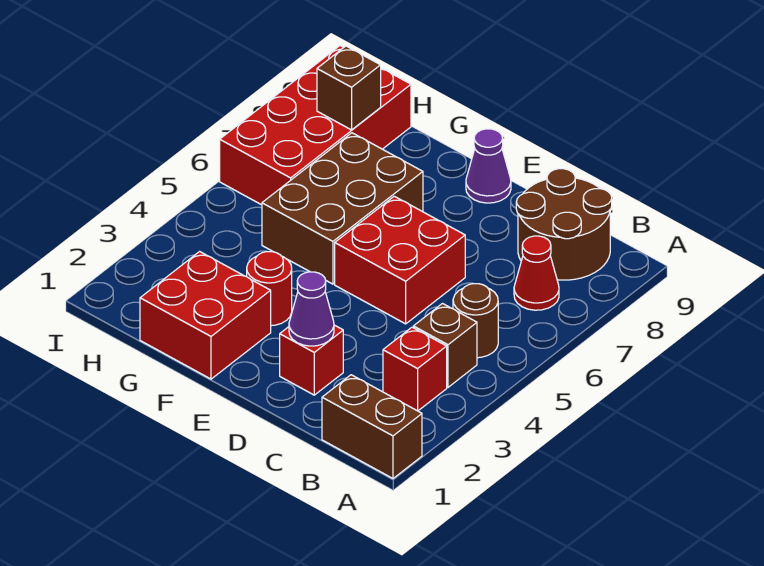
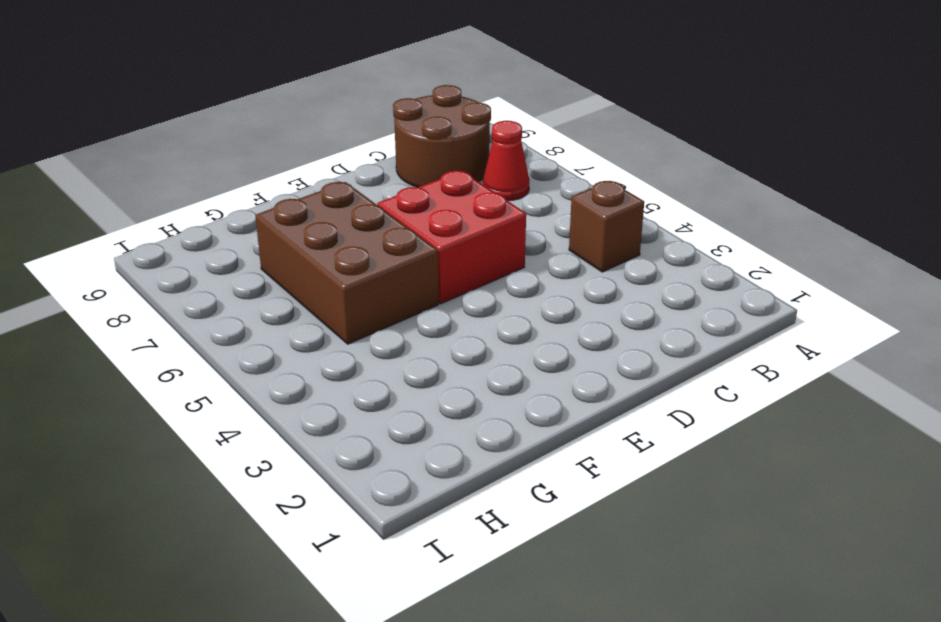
none -> brown brick A1:B1 level 1
none -> red brick B3 level 1
none -> brown round brick B5 level 1

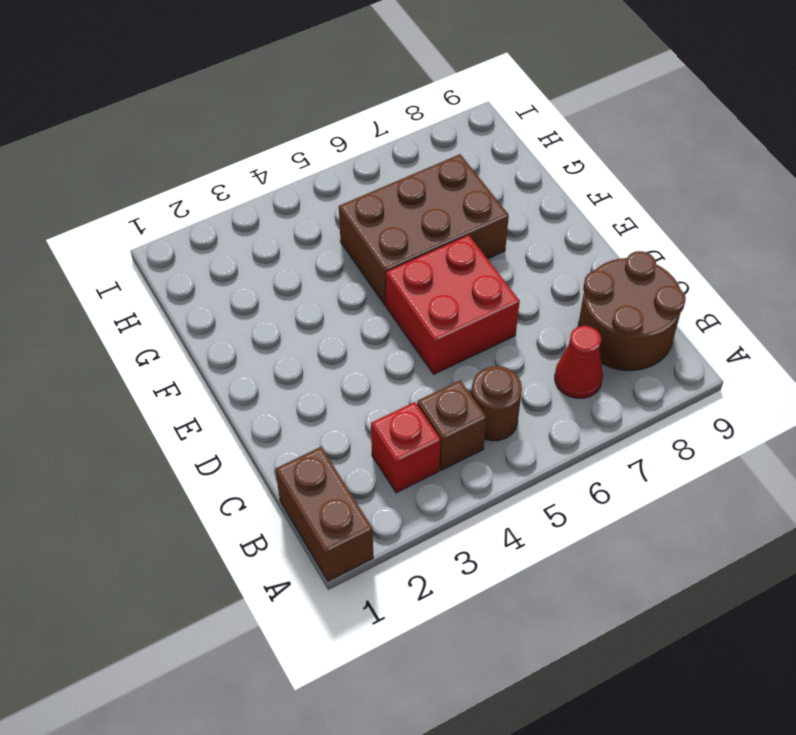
none -> red brick D2 level 1
none -> purple cone E9 level 1
none -> red brick F1:G2 level 1

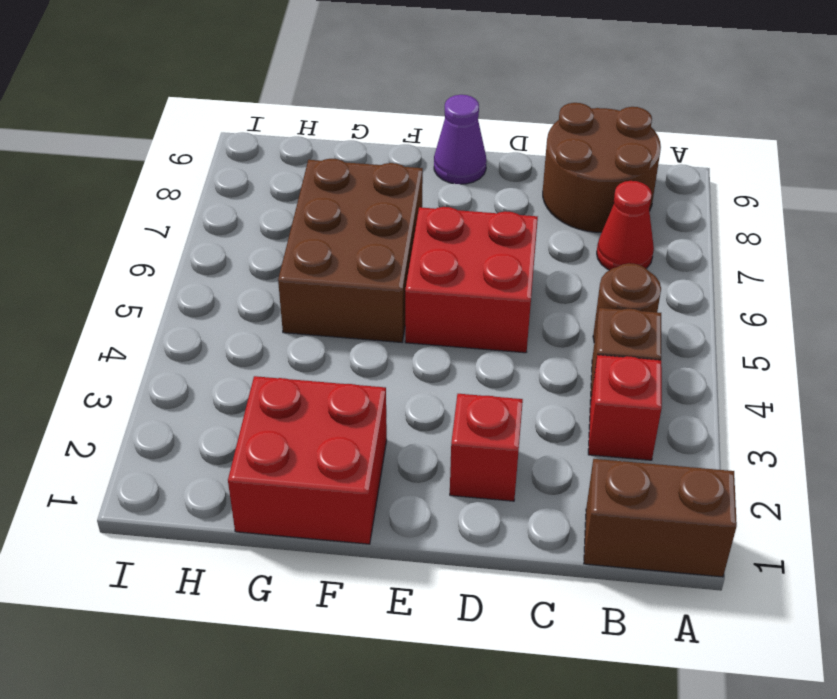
none -> red round brick F3 level 1
none -> red brick H6:I9 level 1
none -> purple cone D2 level 2

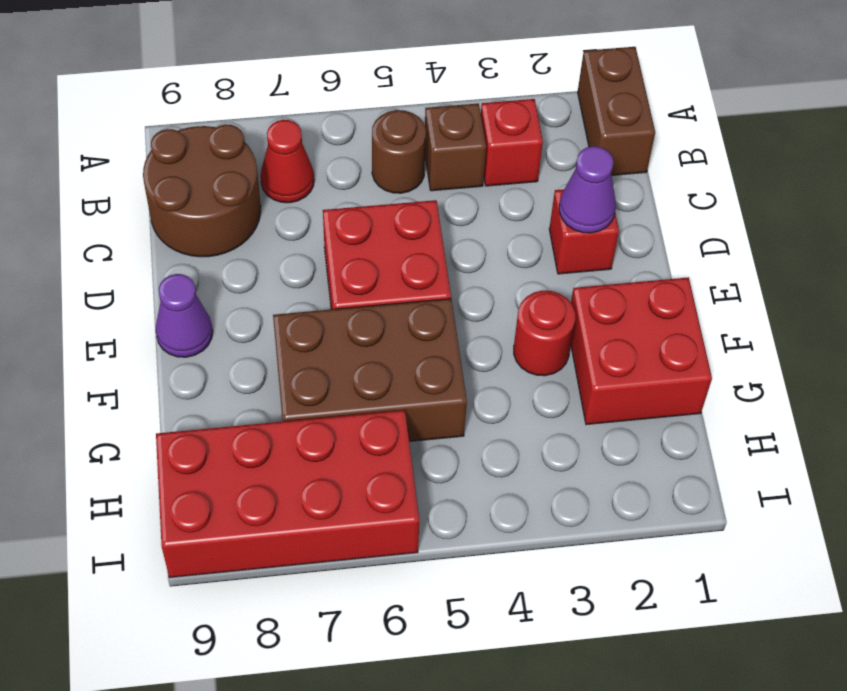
none -> brown brick H8 level 2

